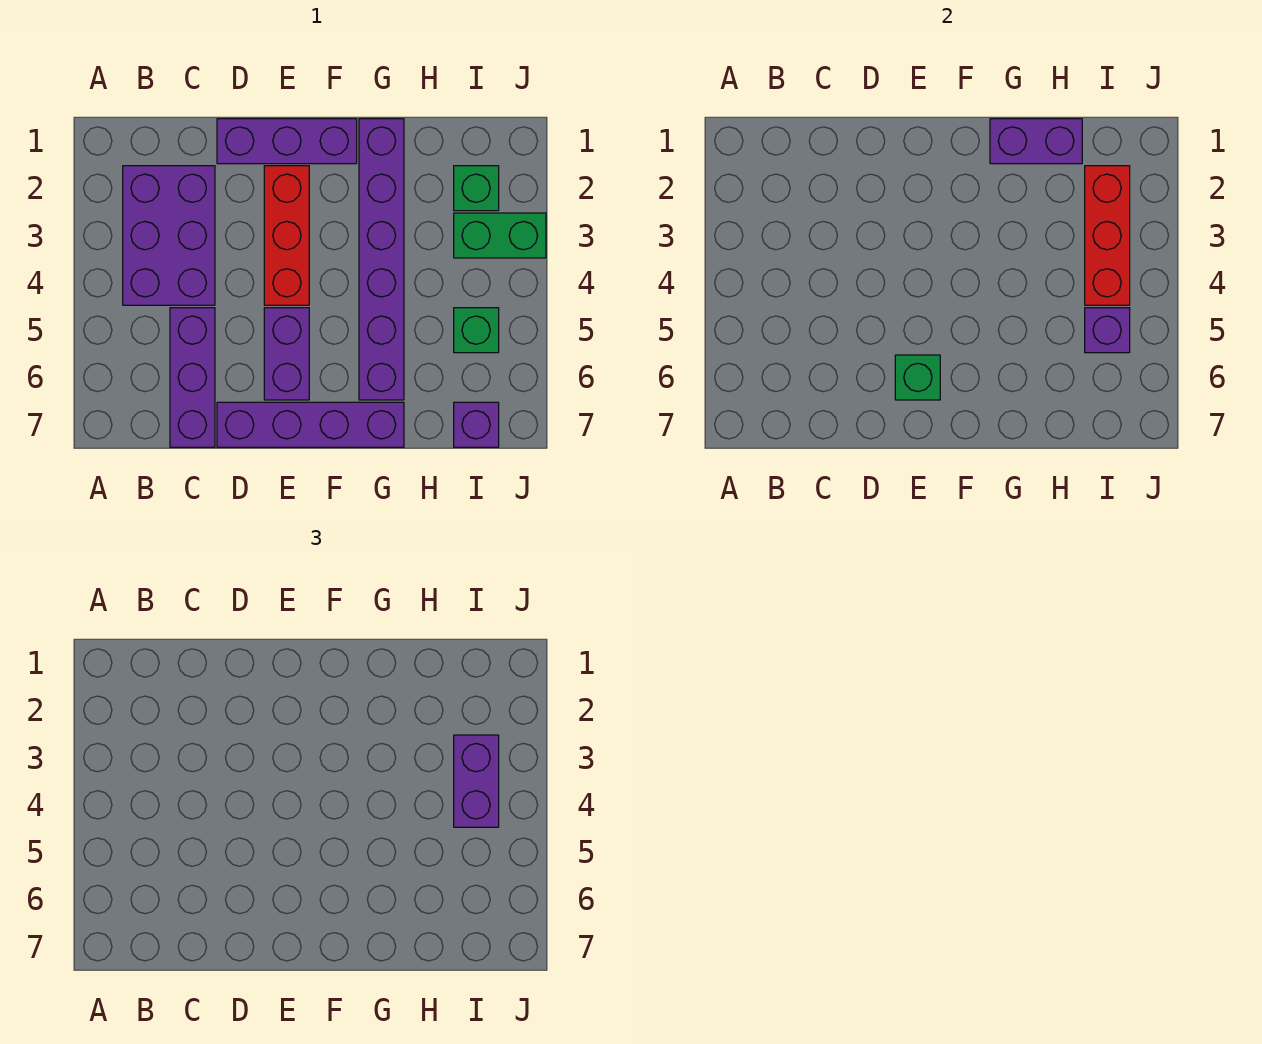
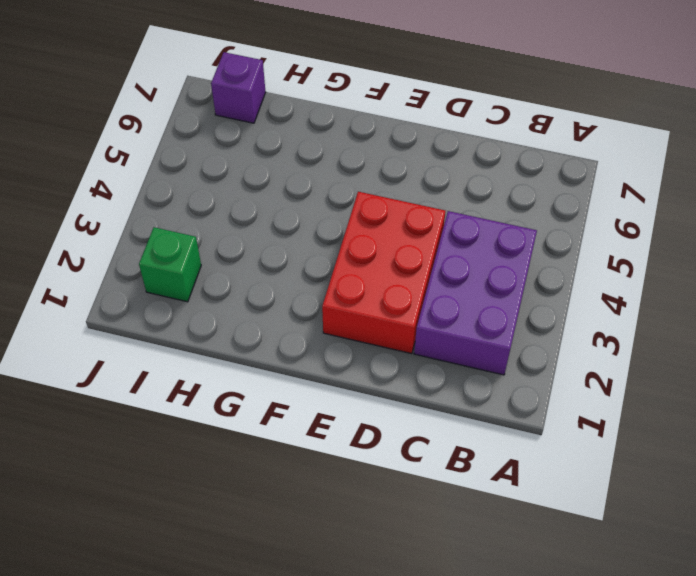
red brick D2:E4 level 1 -> red brick E2:E4 level 1
none -> purple brick C5:C7 level 1
none -> purple brick D1:F1 level 1
none -> purple brick D7:G7 level 1

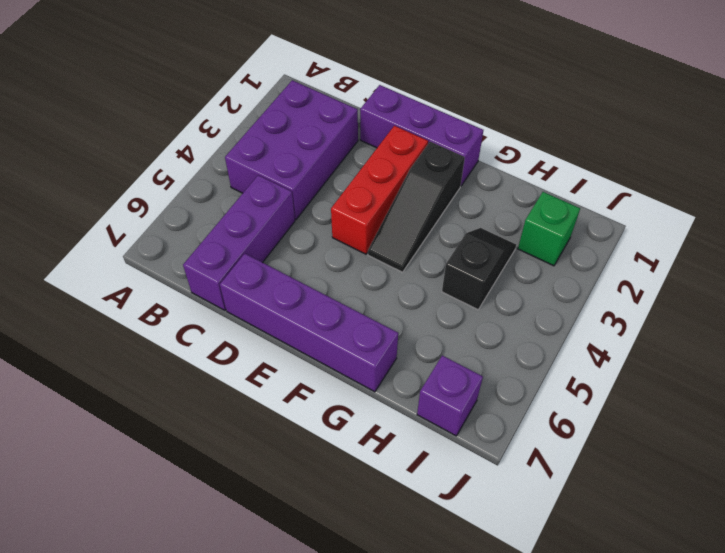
black slope F2:F4 level 1 top 2 -> none
black slope H3:H4 level 1 top 4 -> none
none -> purple brick E5:E6 level 1
none -> purple brick G1:G6 level 1
none -> green brick I3:J3 level 1

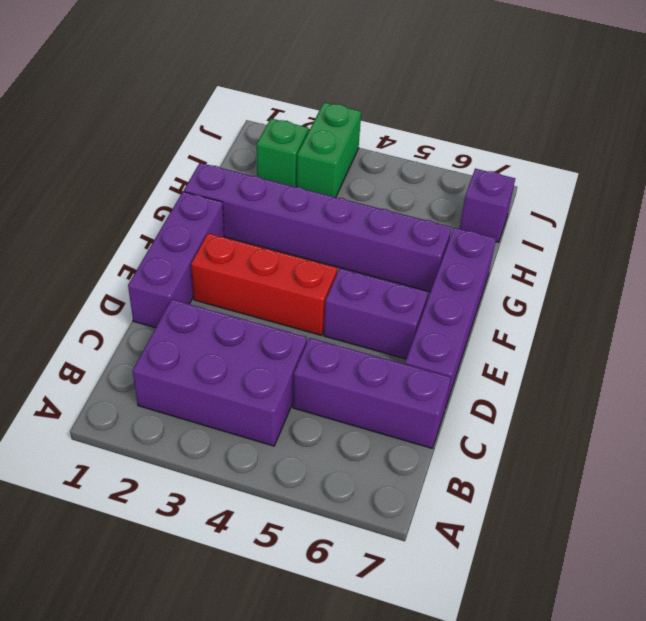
none -> green brick I5 level 1
none -> green brick E6 level 2
none -> purple brick G1:H1 level 2

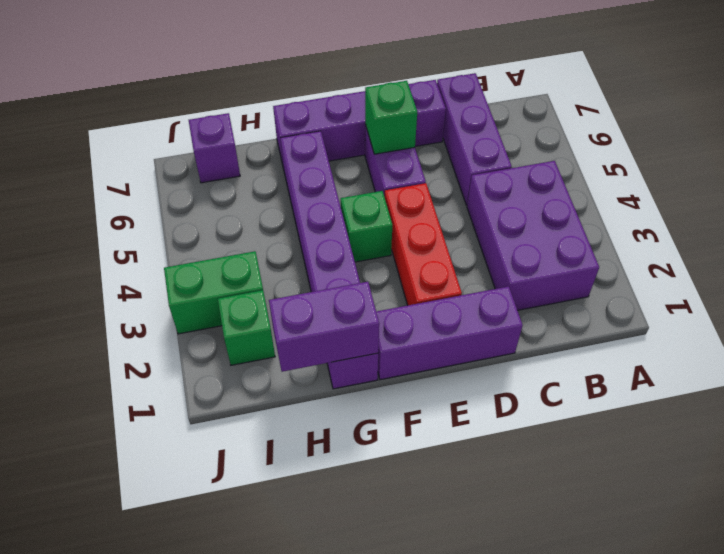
green brick F4 level 1 -> green brick I5 level 1
none -> red brick I2:I4 level 2
none -> purple brick I5 level 2
none -> purple brick I3:I4 level 3

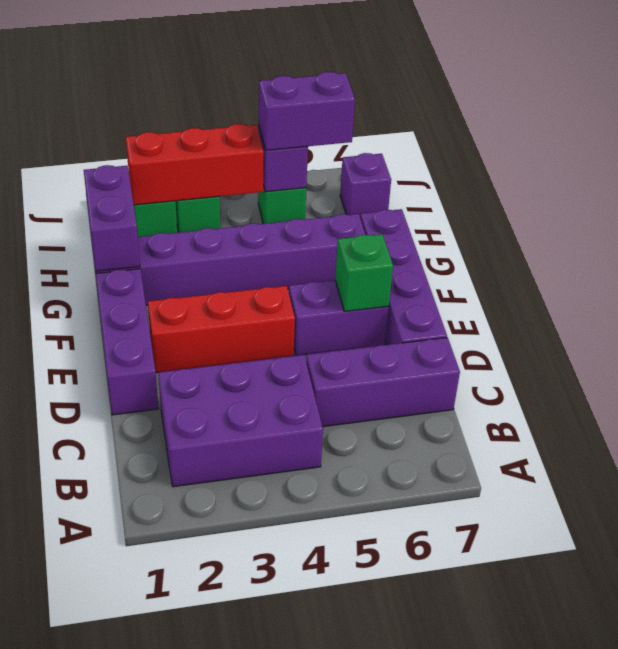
purple brick I5:I6 level 3 -> purple brick I3:I4 level 3

